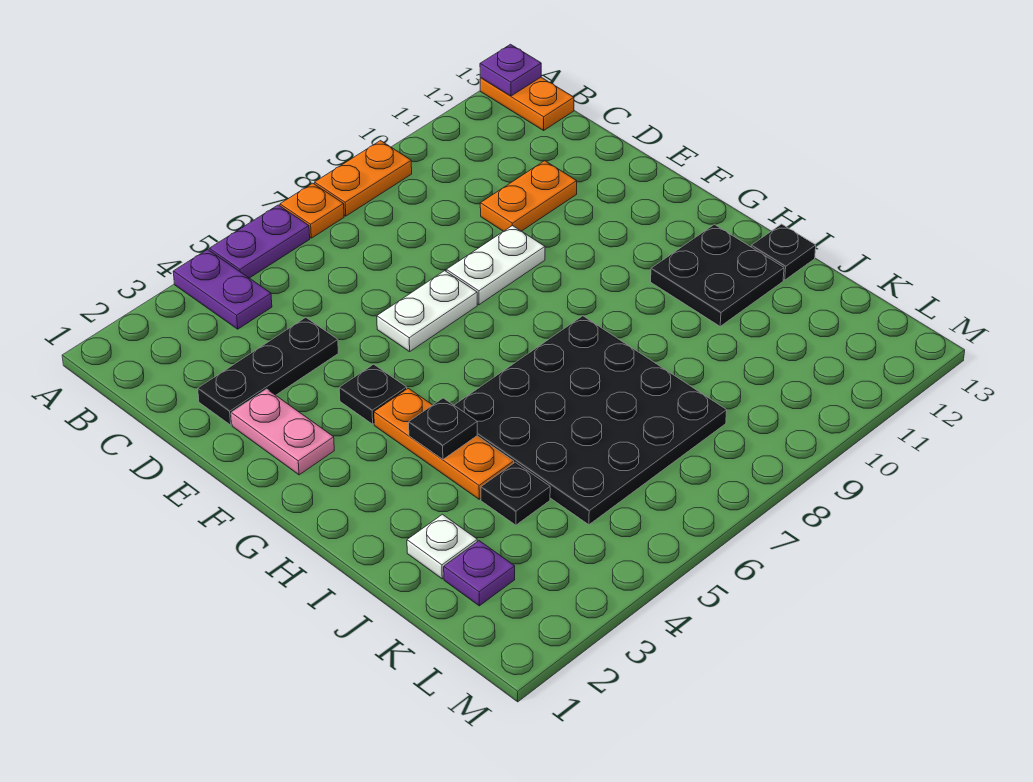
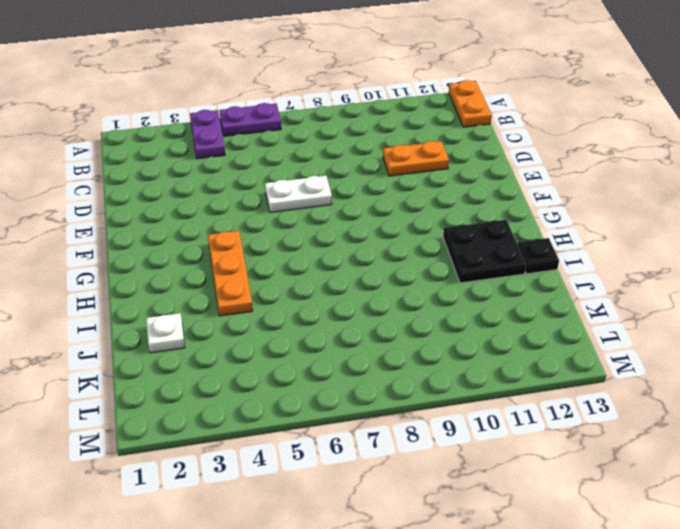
none -> orange plate A7 level 1
none -> orange plate A8:A9 level 1
none -> black plate D2:D4 level 1

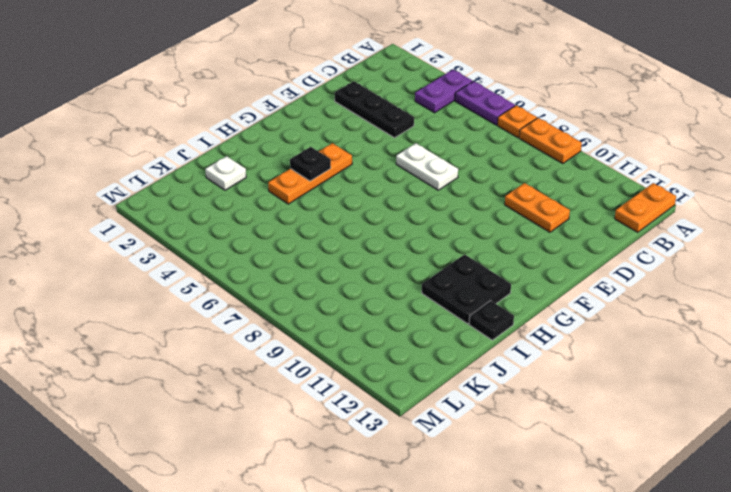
none -> pink plate E2:F2 level 1
none -> white plate E8:E9 level 1
none -> black plate F4 level 1

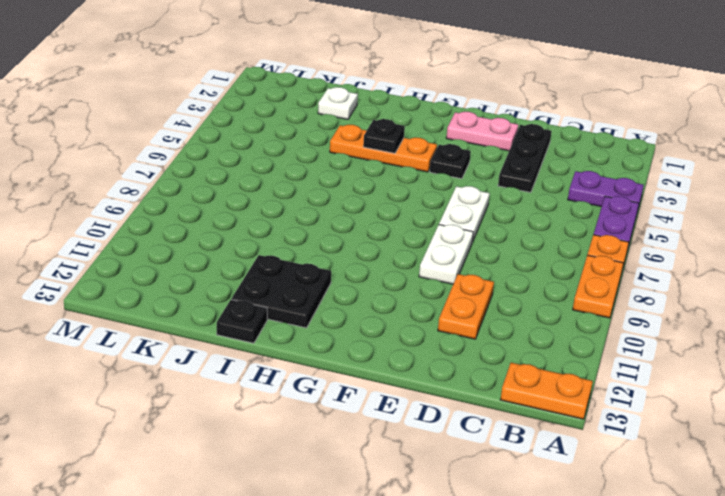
none -> black plate H5:K8 level 1
none -> black plate J4 level 1
none -> purple plate K2 level 1

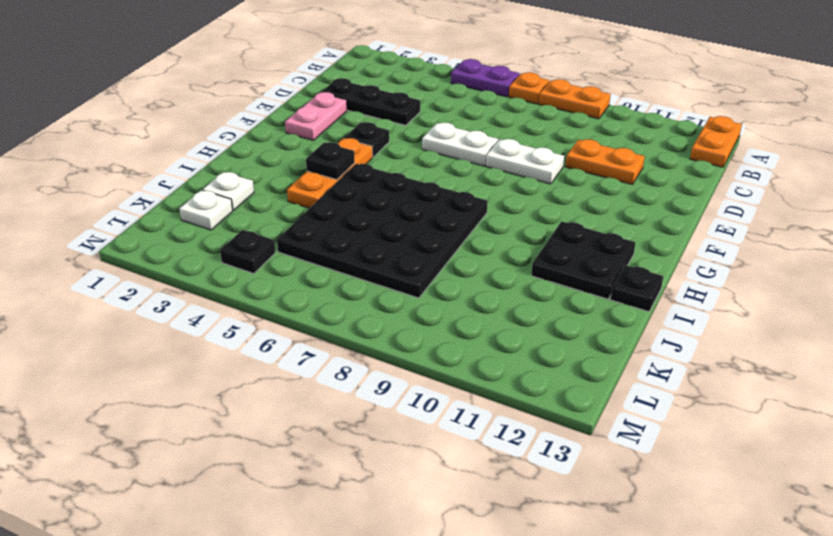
white plate K2 level 1 -> purple plate K2 level 1
black plate L4 level 1 -> black plate J4 level 1
none -> purple plate A4:B4 level 1
none -> purple plate A13 level 2

